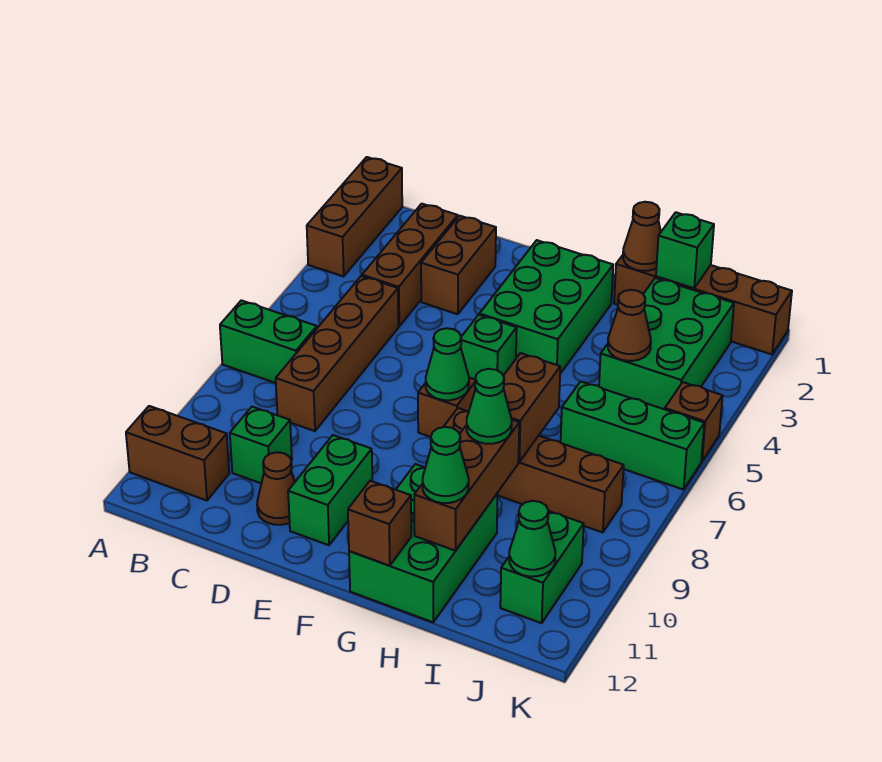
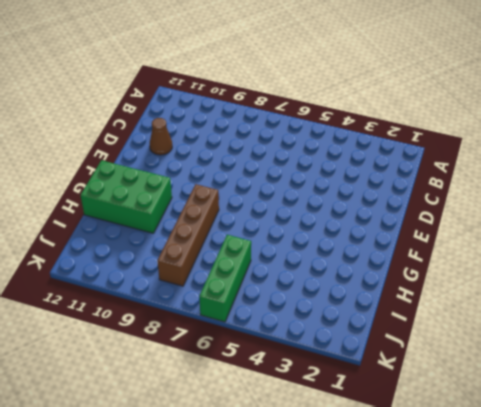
none -> brown brick A1:A3 level 1
none -> green brick A7:B7 level 1
none -> brown brick A11:B11 level 1

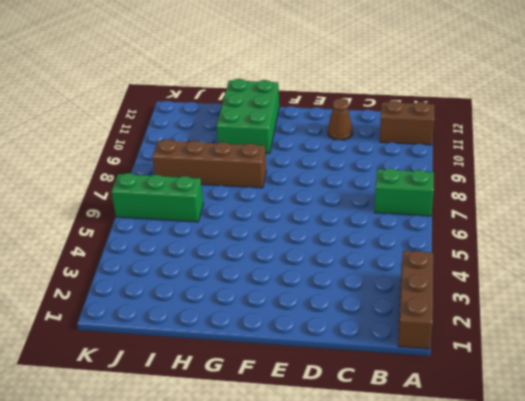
none -> brown brick C2:C4 level 1
none -> brown brick C5:C8 level 1
none -> green brick C10 level 1

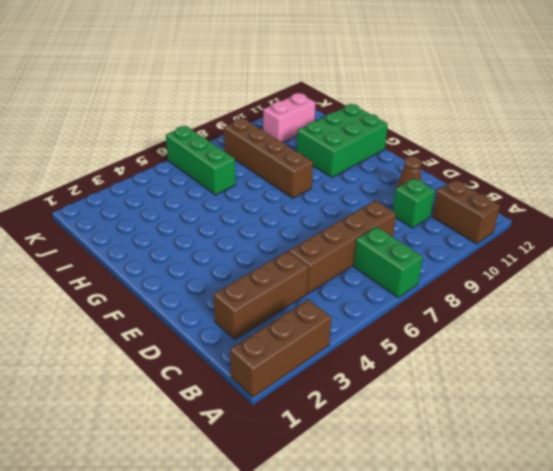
pink brick J10:J11 level 1 -> green brick J10:J11 level 1
none -> brown brick D2:D3 level 1
none -> green brick E10:E11 level 1
none -> green brick F2:G4 level 1

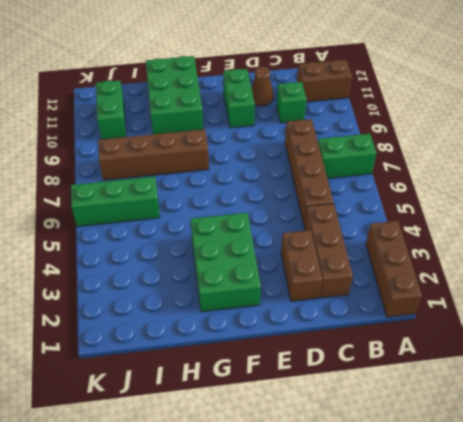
none -> green brick F5 level 1
none -> brown brick F7 level 1
none -> brown brick H1:K1 level 1

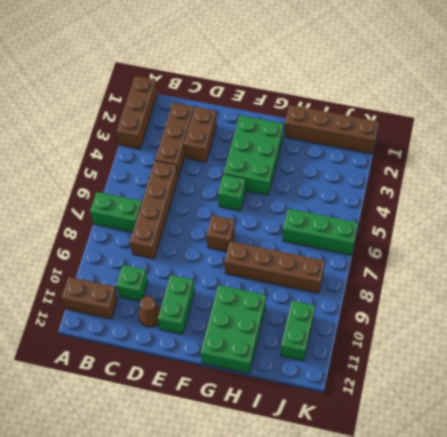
none -> green brick I2:J4 level 1
none -> brown brick K5 level 1
none -> green cone F7 level 2

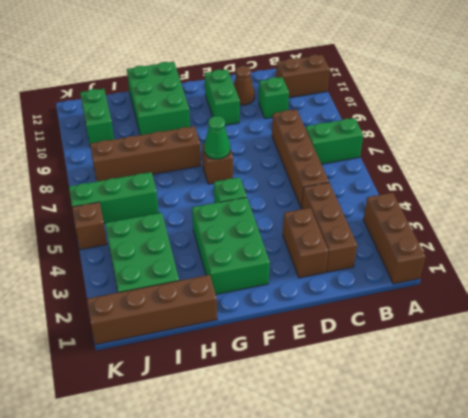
none -> brown brick G12 level 2
none -> brown cone H1 level 2
none -> brown brick H7:H8 level 2

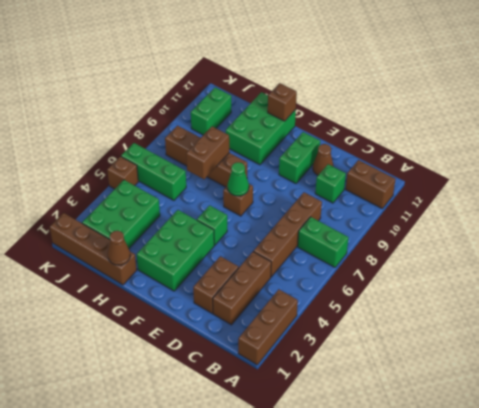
none -> brown brick H9:H11 level 2
none -> green brick I1 level 2
none -> brown cone I4 level 2

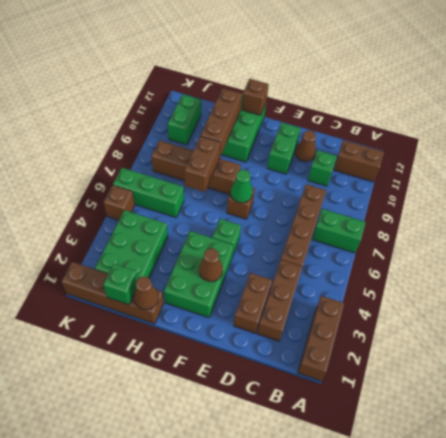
brown cone F3 level 2 -> brown cone I4 level 2
none -> green cone J11 level 2
none -> green cone H9 level 3
none -> green cone H11 level 3

